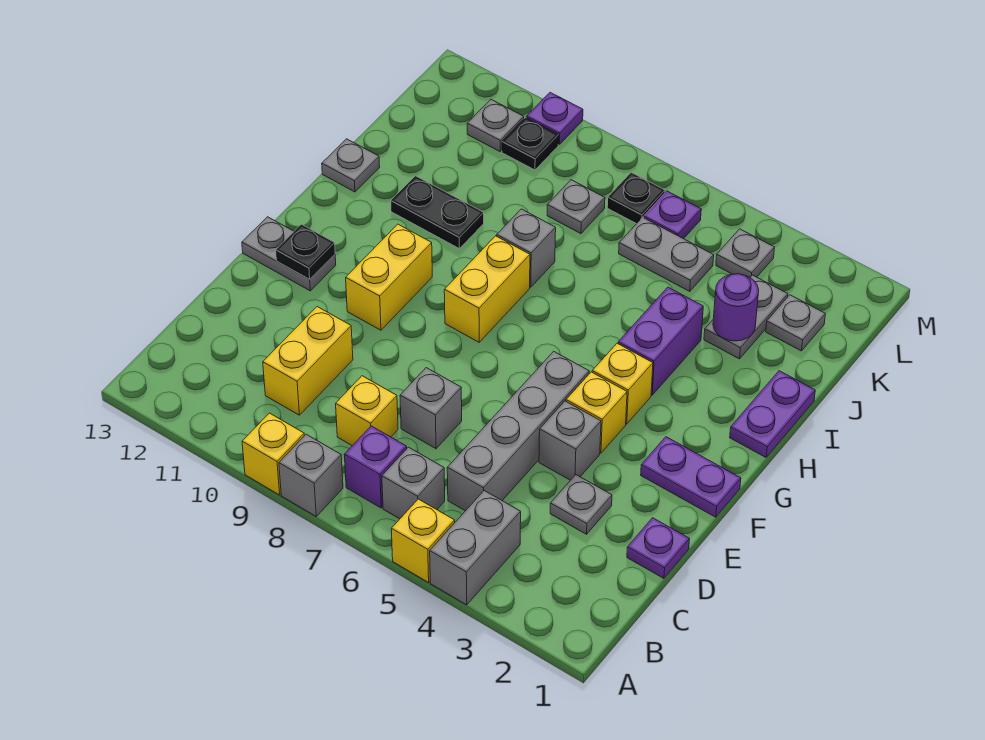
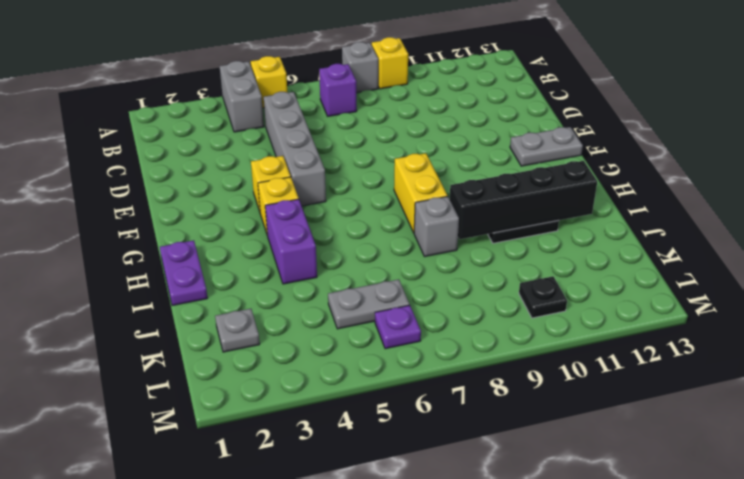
black brick I9:I12 level 2 -> none
none -> grey brick B6 level 1
none -> yellow brick C8 level 1
none -> yellow brick C10:D10 level 1
none -> purple plate D1 level 1

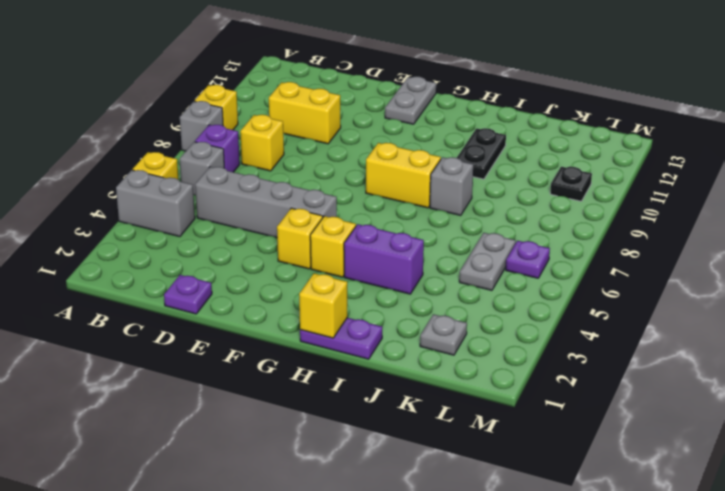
yellow brick H1 level 2 -> none
none -> grey plate D3 level 1
none -> grey brick D7 level 1
none -> grey brick E4 level 1
none -> purple plate F1:F2 level 1

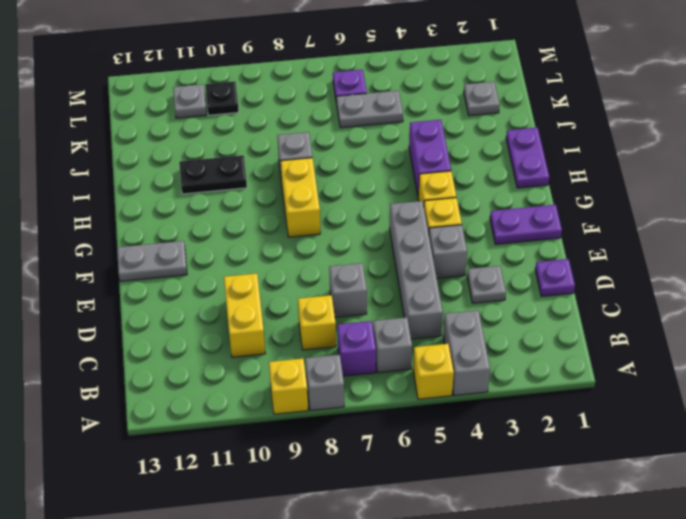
none -> yellow brick F10:G10 level 1
none -> grey plate I13 level 1
none -> grey plate J3:K3 level 1
none -> grey plate K8 level 1

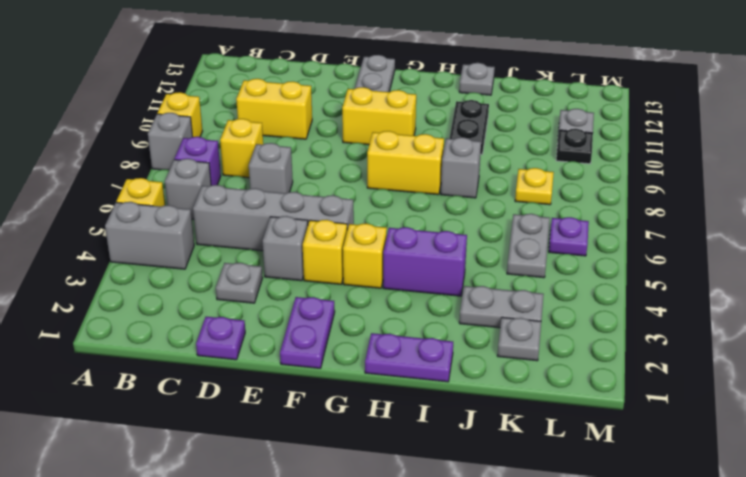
yellow plate K8 level 1 -> grey plate K8 level 1
none -> grey plate L4 level 1
none -> black plate L7 level 1
none -> purple plate M10 level 1
none -> black plate F12 level 2

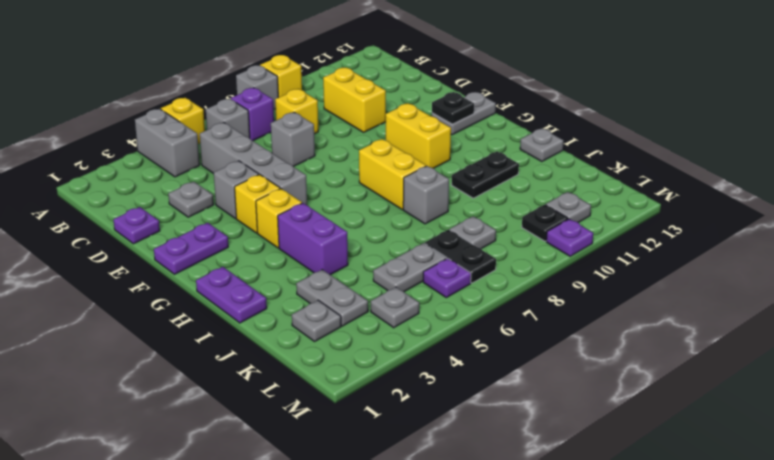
black plate K7:L7 level 1 -> black plate L7 level 1
none -> purple round brick J3 level 2

